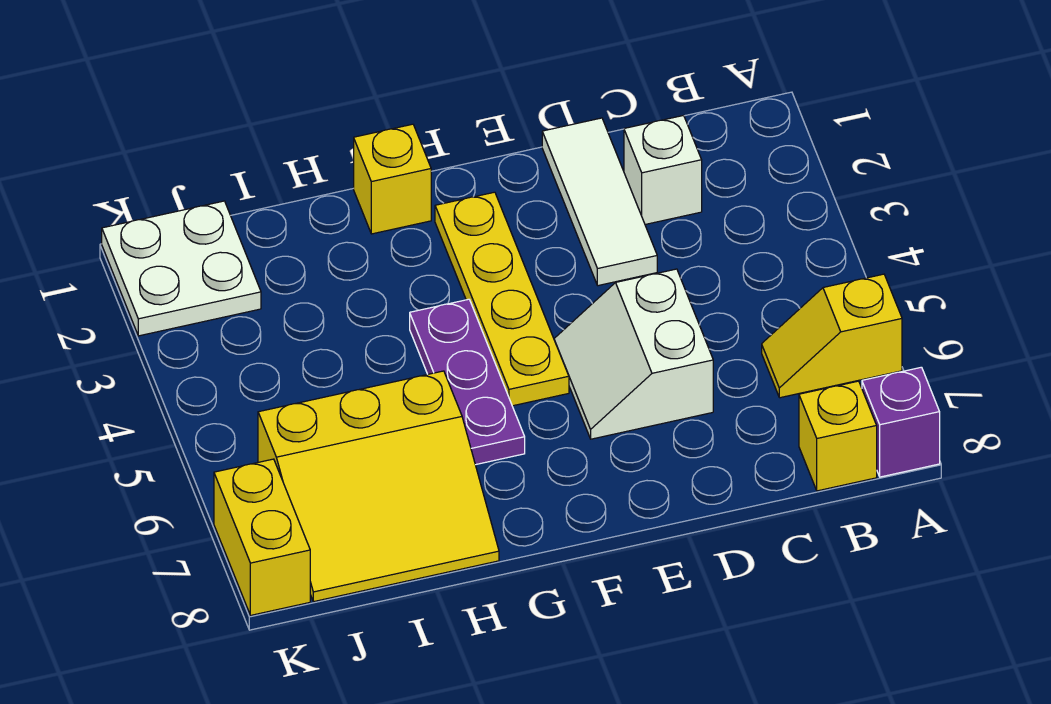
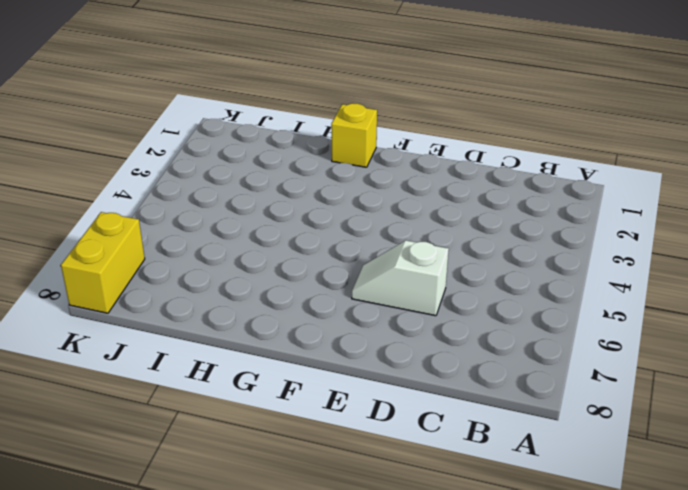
white slope D6:E6 level 1 top D -> white slope D5:E6 level 1 top D
none -> yellow slope A6:B6 level 1 top A
none -> purple brick A8 level 1
none -> yellow brick B8 level 1

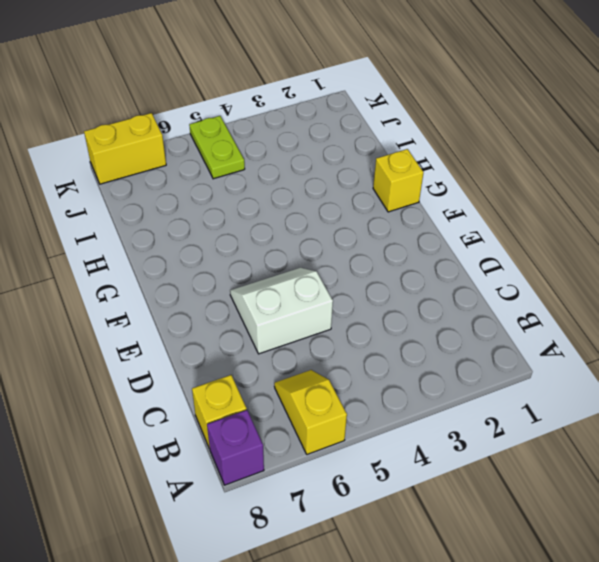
lime plate J5:K5 level 1 -> none
none -> white brick C2 level 1
none -> white tile D1:D3 level 1
none -> yellow plate F2:F5 level 1

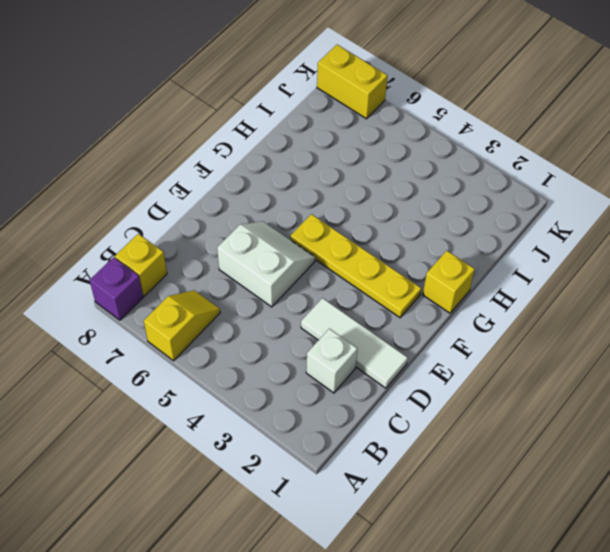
none -> purple plate G4:G6 level 1
none -> yellow slope H6:J8 level 1 top 6
none -> white plate J1:K2 level 1

